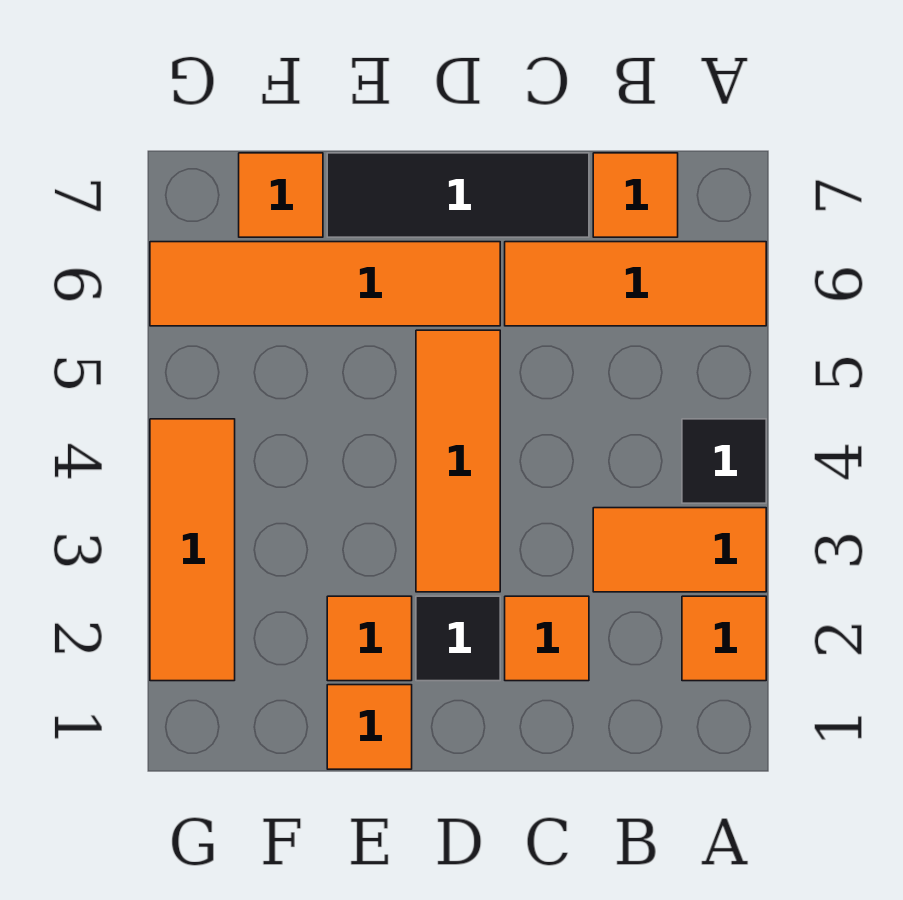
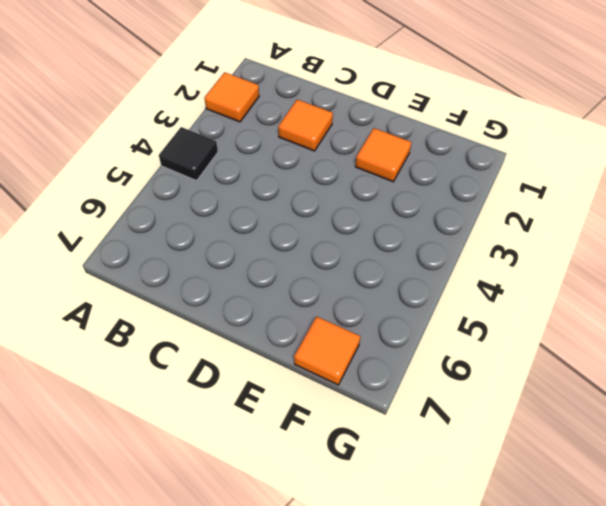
none -> orange tile A3:B3 level 1
none -> orange tile A6:C6 level 1
none -> orange tile B7 level 1

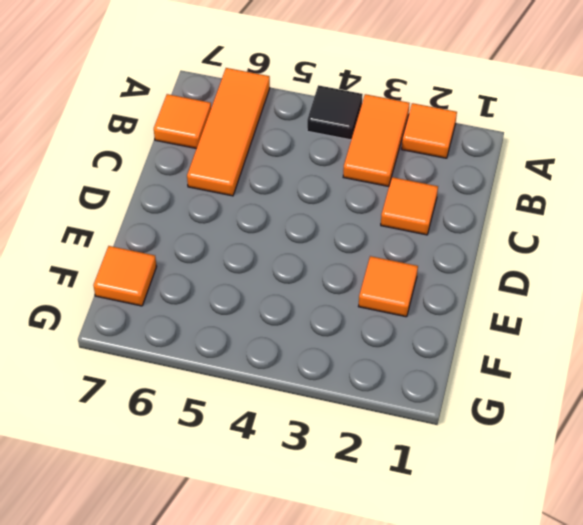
none -> black tile C7:E7 level 1
none -> black tile D2 level 1
none -> orange tile D3:D5 level 1

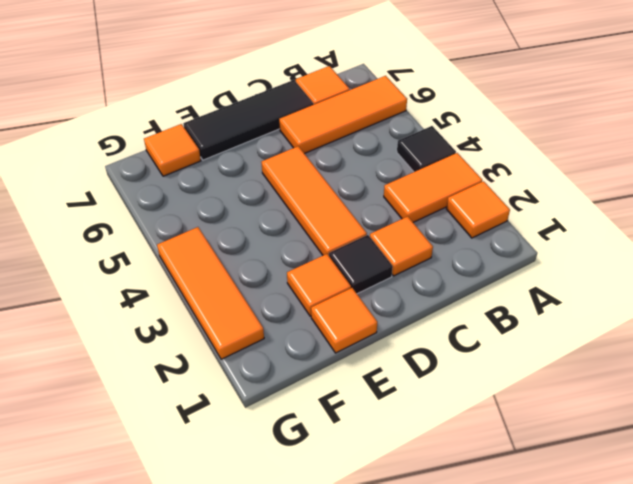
none -> orange tile D6:G6 level 1

